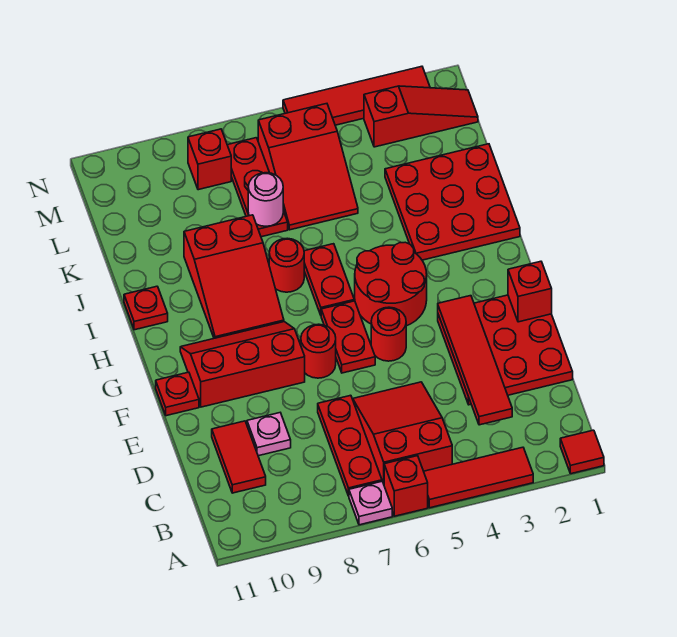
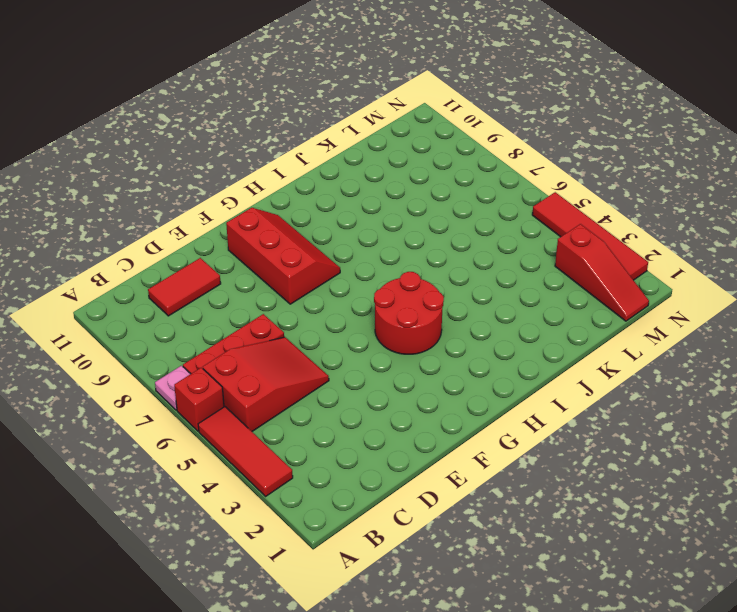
none -> red tile A1 level 1
none -> red plate D1:F3 level 1
none -> pink plate D9 level 1

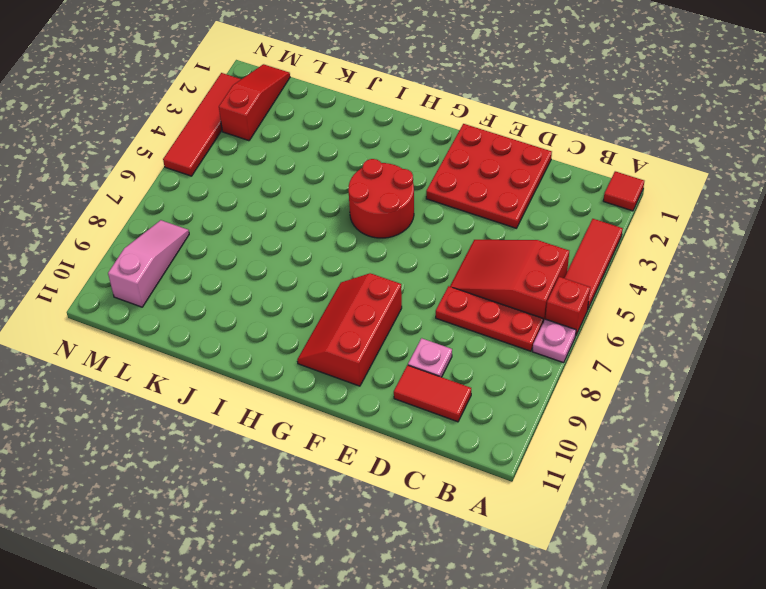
pink slope M8:M10 level 1 top 10 -> red brick M8 level 1
none -> red round brick F5 level 1
none -> red plate F6:G6 level 1
none -> red round brick F7 level 1

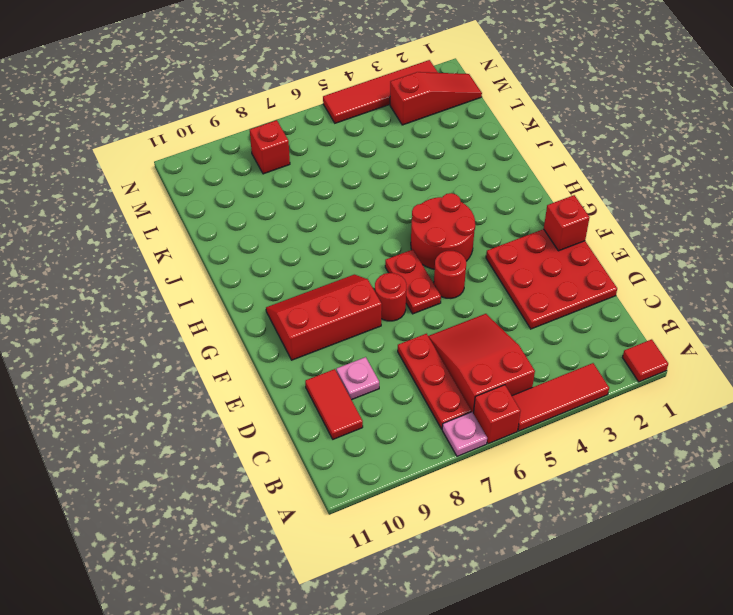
none -> red plate F11 level 1
none -> red plate H6:I6 level 1
none -> red slope H8:J9 level 1 top J

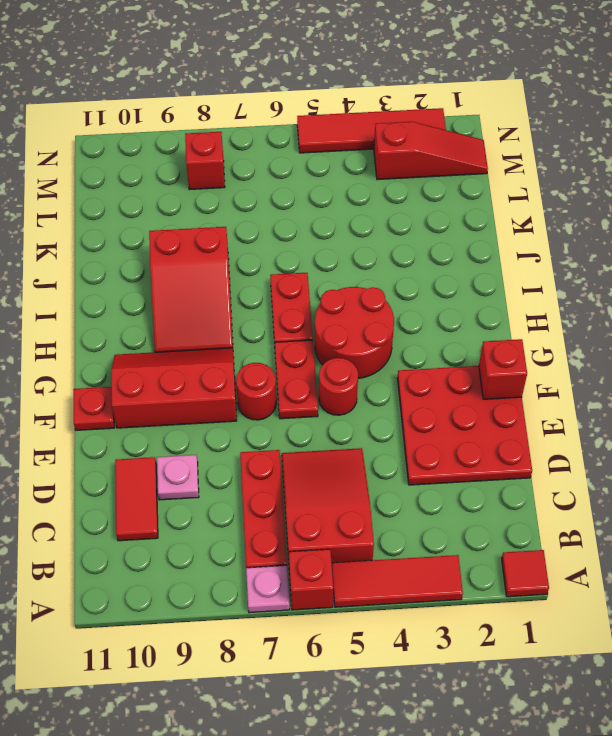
none -> red plate I1:K3 level 1
none -> red round brick I7 level 1
none -> red plate I11 level 1

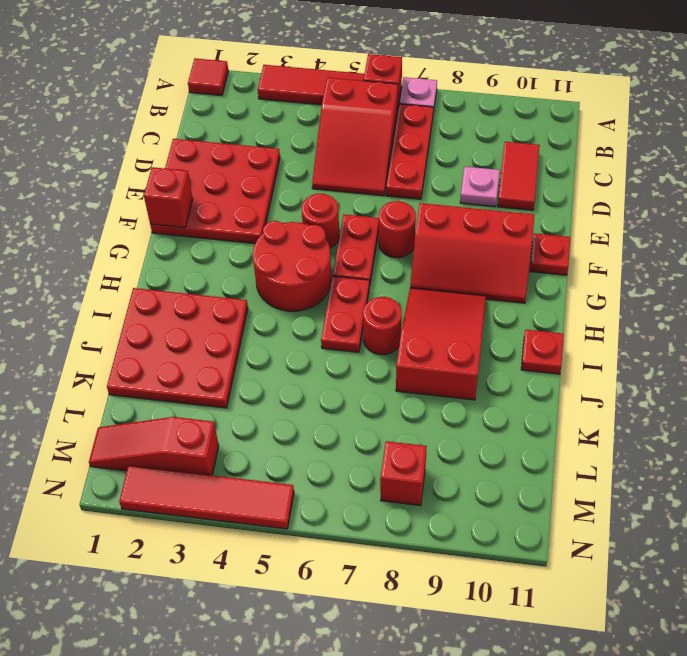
none -> red slope K5:M6 level 1 top M
none -> red plate K7:M7 level 1
none -> red tile C3:F3 level 2

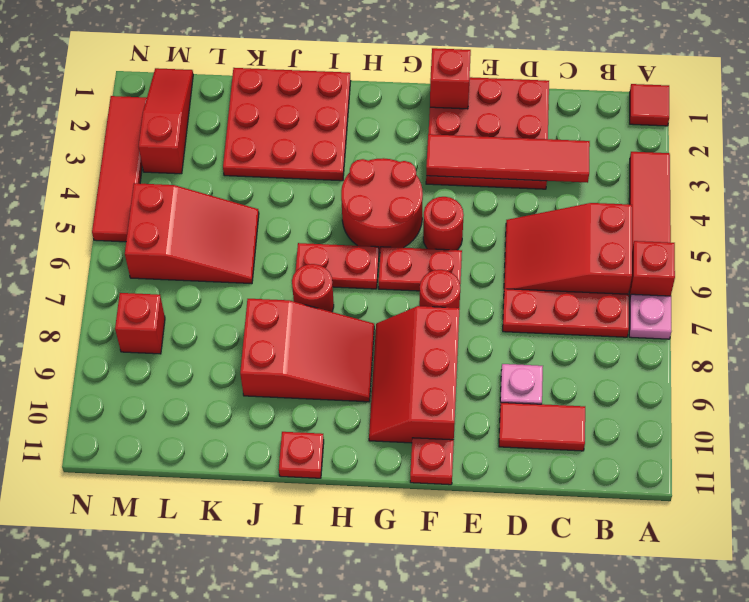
none -> red plate K7:M7 level 1
none -> pink round brick K7 level 2

